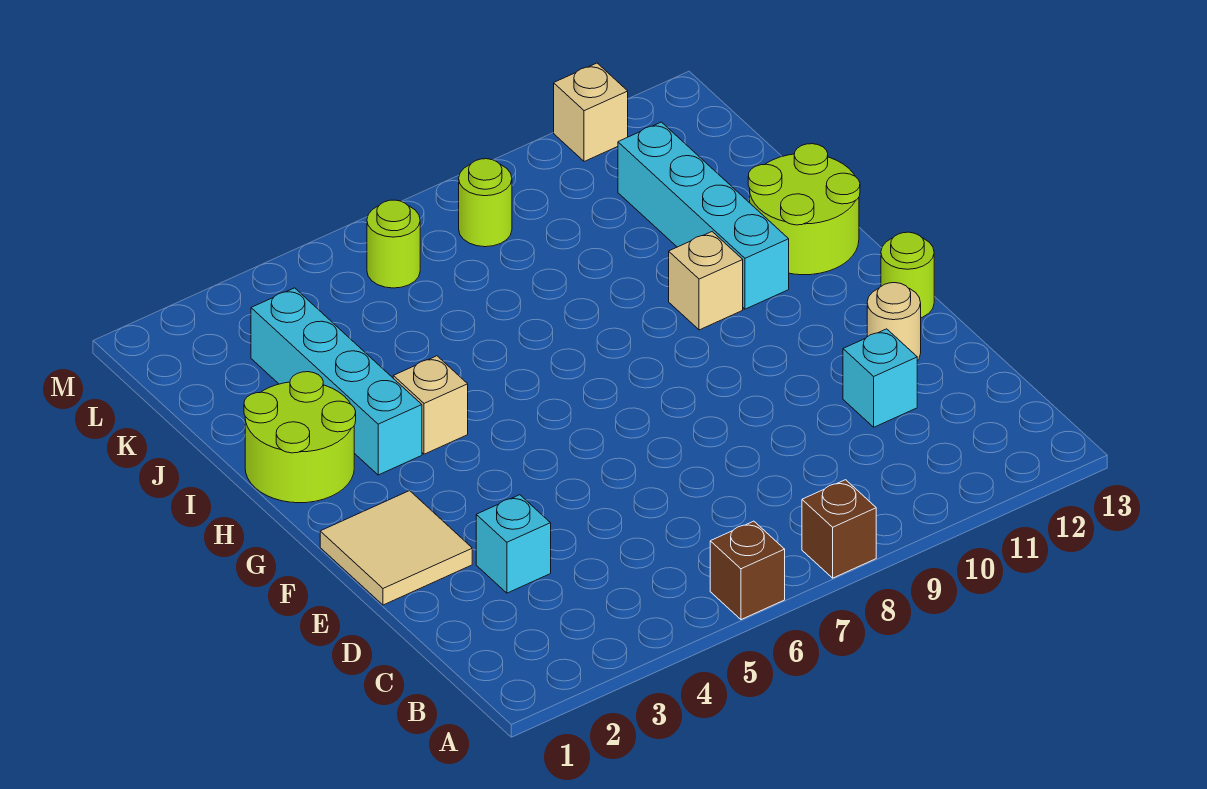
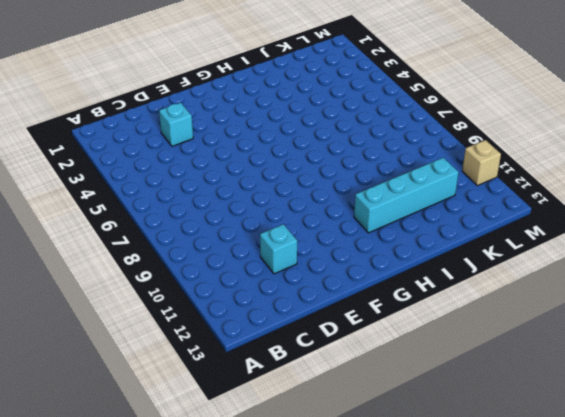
none -> brown brick A6 level 1
none -> brown brick A8 level 1
none -> tan tile E1:F2 level 1

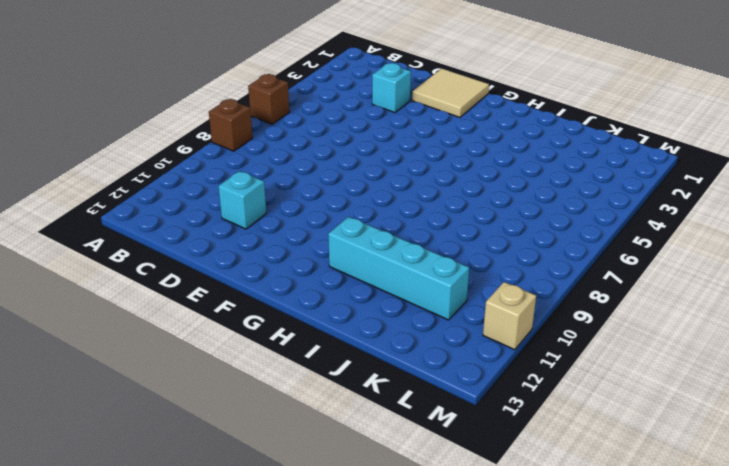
none -> tan round brick E12 level 1
none -> lime round brick F13 level 1
none -> lime round brick H1:I2 level 1

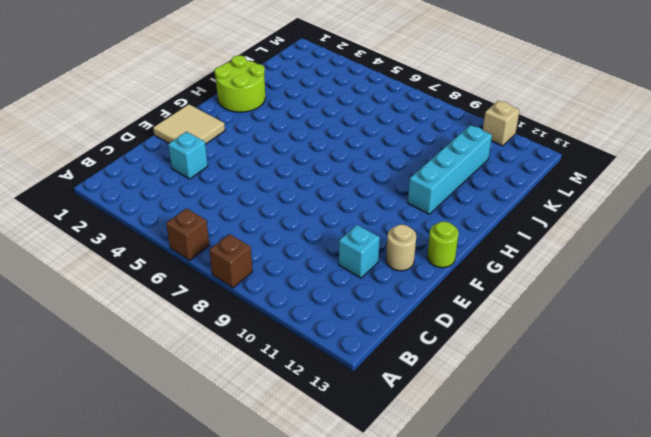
none -> cyan brick H3:K3 level 1
none -> tan brick H4 level 1
none -> tan brick H10 level 1

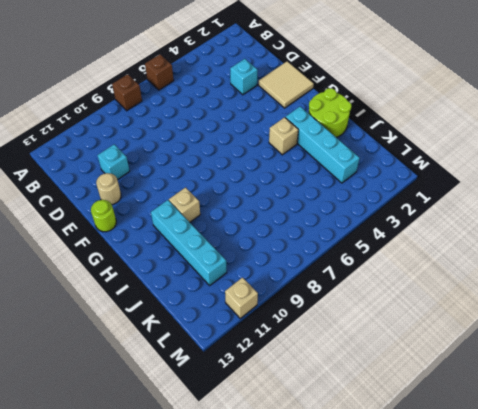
none -> lime round brick H12:I13 level 1
none -> lime round brick L6 level 1
none -> lime round brick L8 level 1

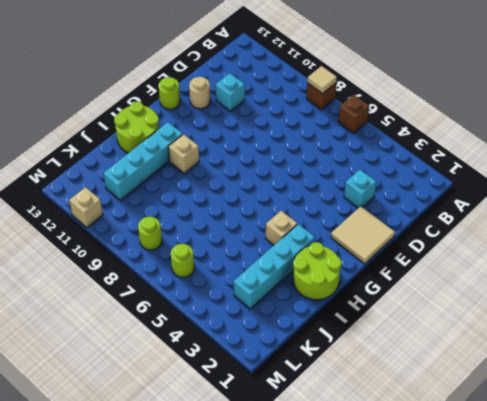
tan tile A8 level 2 -> none

